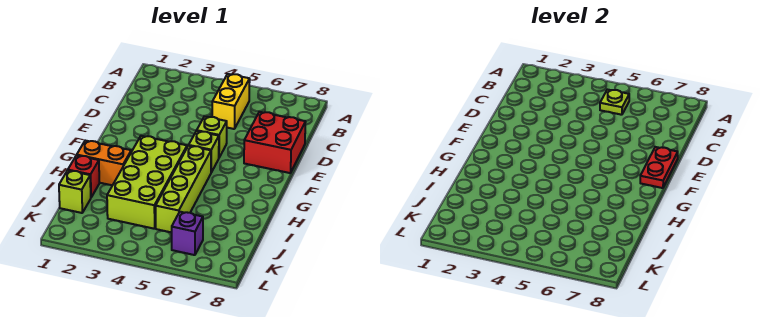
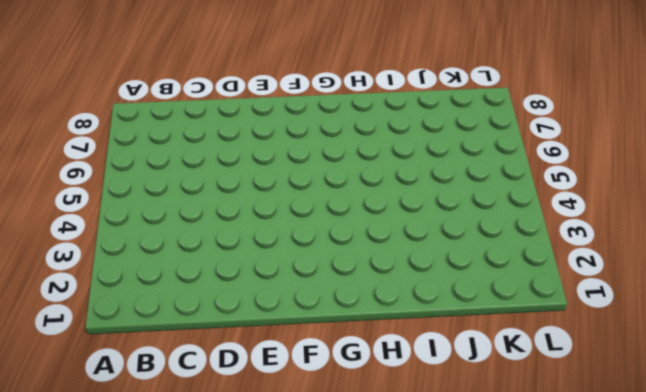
none -> yellow brick B5:C5 level 1
none -> red brick D7:E8 level 1
none -> lime brick E5 level 1

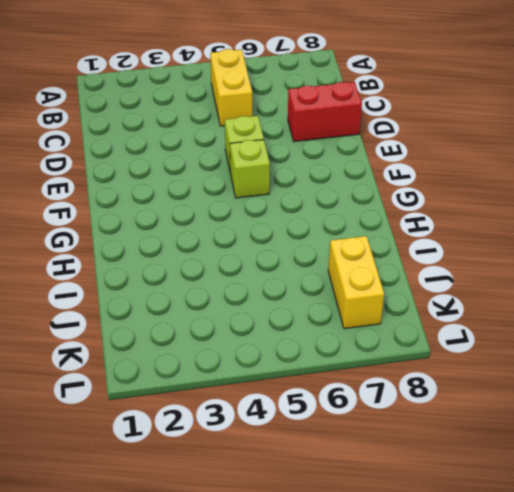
red brick D7:D8 level 1 -> red brick D7:E8 level 1
yellow brick J7:K7 level 1 -> none
none -> lime brick G3:J4 level 1
none -> lime brick G5:J5 level 1
none -> orange brick H1:H2 level 1

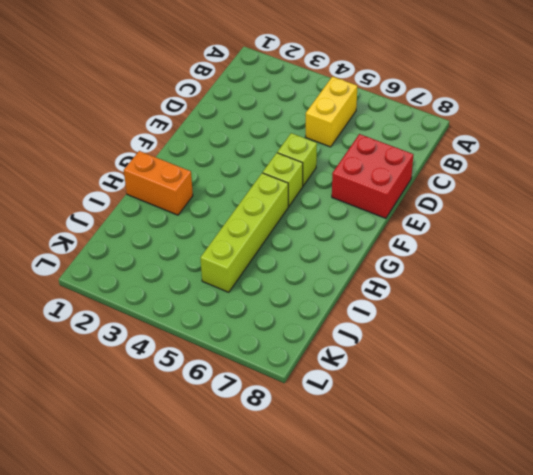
none -> lime brick G3:J4 level 1
none -> red brick I1 level 1
none -> lime brick J1 level 1

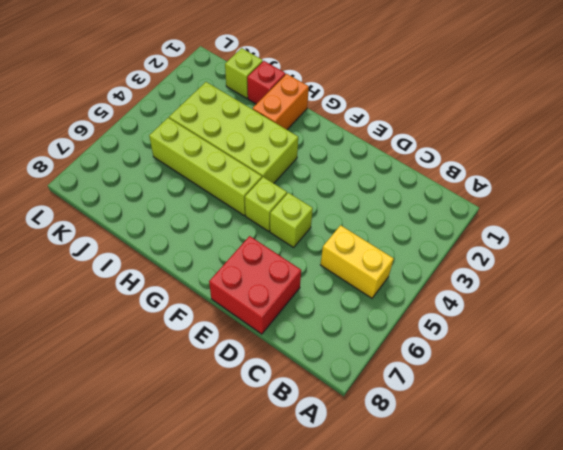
none -> purple brick K6 level 1
none -> lime plate B5 level 2
none -> red plate E8:F8 level 2

